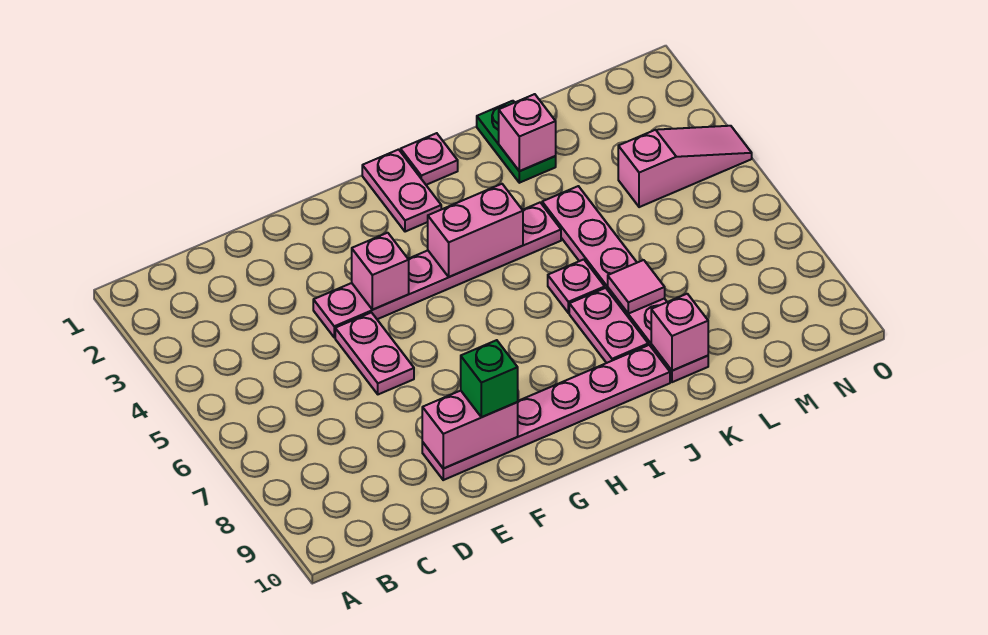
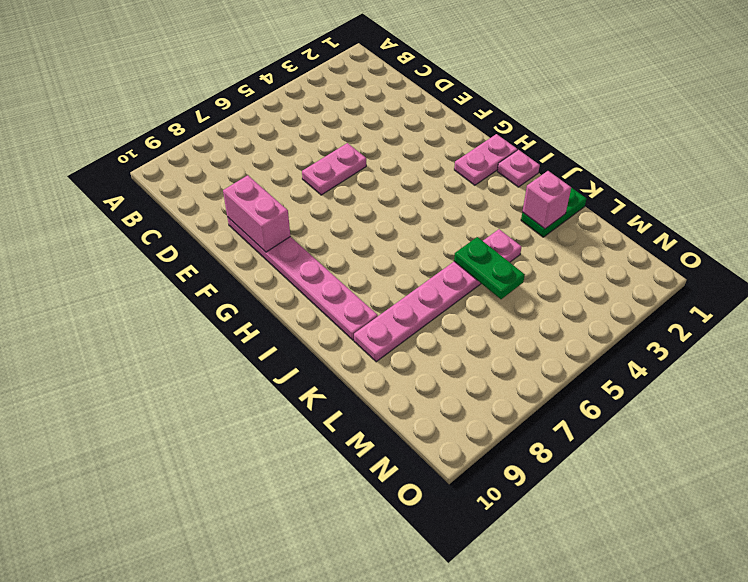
green plate K5:L5 level 2 -> none
none -> pink plate E4:J4 level 1
none -> pink plate J6 level 1
none -> pink plate J7:J8 level 1

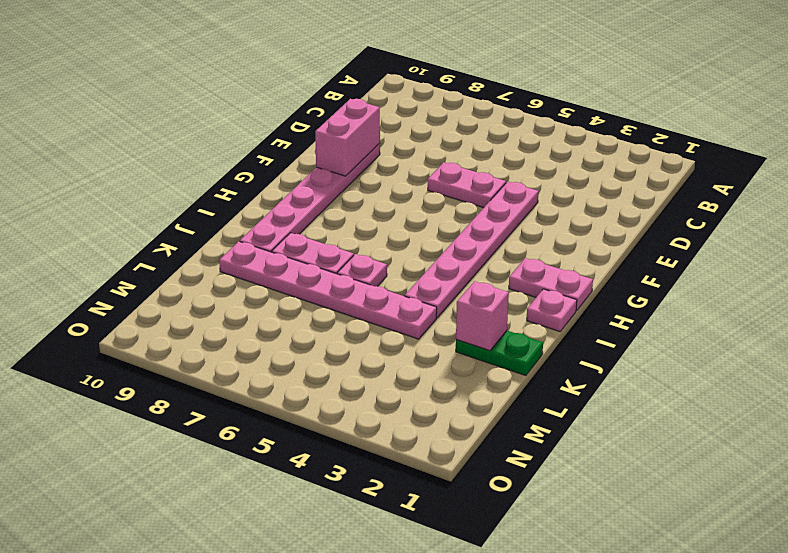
none -> pink slope M4:O4 level 1 top M
none -> pink brick F4 level 2
none -> pink brick H4:I4 level 2

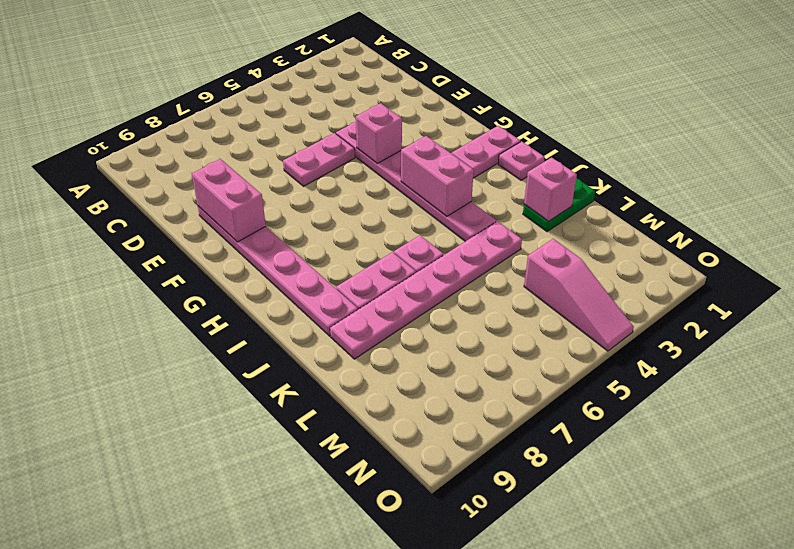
none -> pink tile K7 level 2
none -> pink brick K9 level 2
none -> green brick F9 level 3

